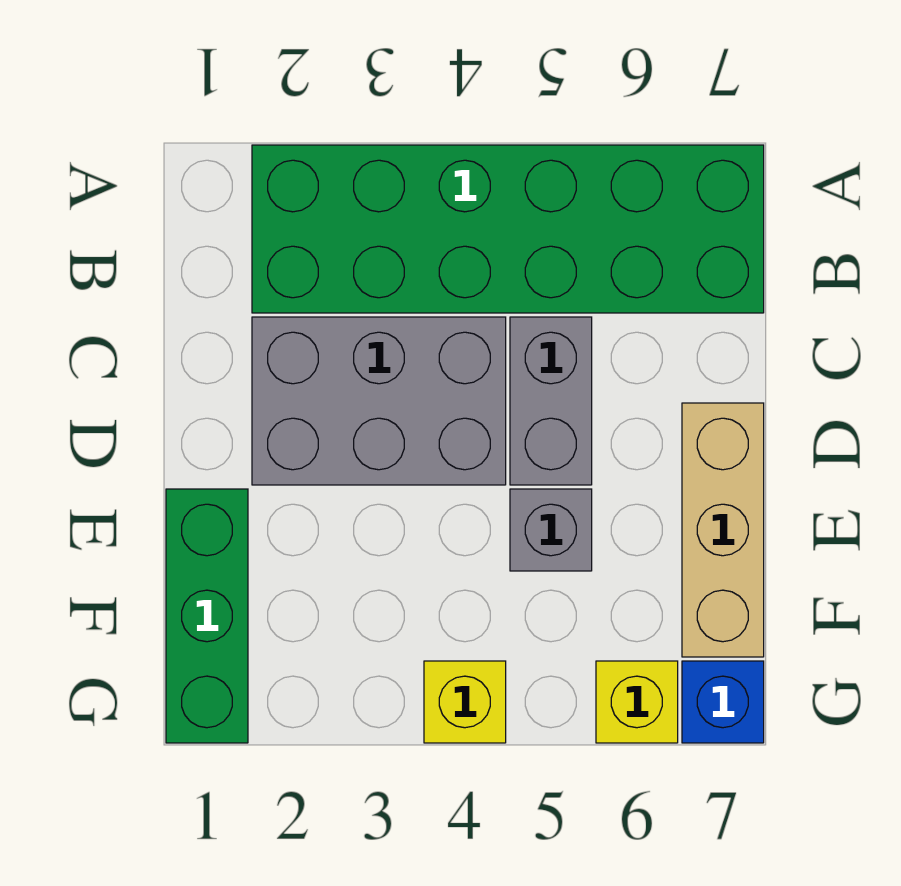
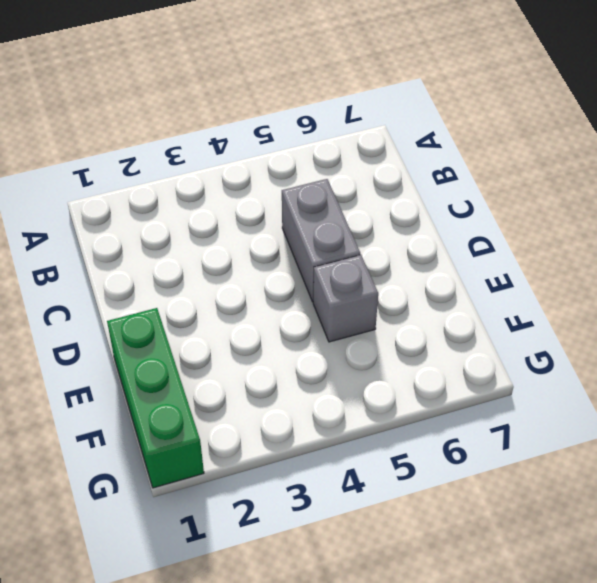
none -> green brick A2:B7 level 1
none -> grey brick C2:D4 level 1

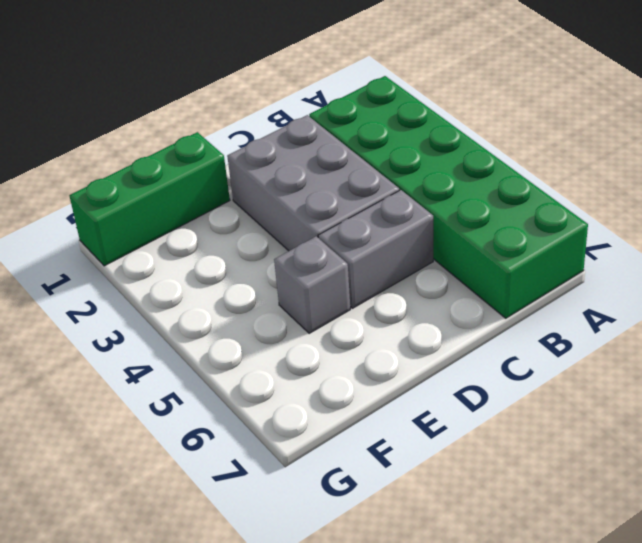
none -> tan brick D7:F7 level 1
none -> yellow brick G4 level 1

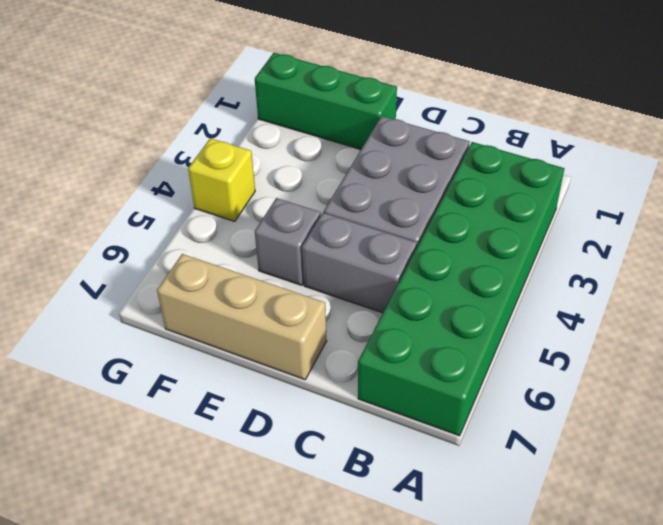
none -> yellow brick G6 level 1
none -> blue brick G7 level 1

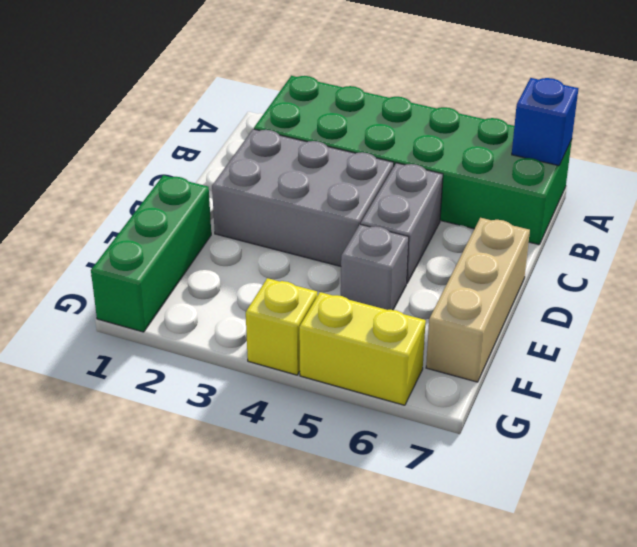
blue brick A7 level 2 -> blue brick G7 level 1
yellow brick G5:G6 level 1 -> yellow brick G6 level 1

